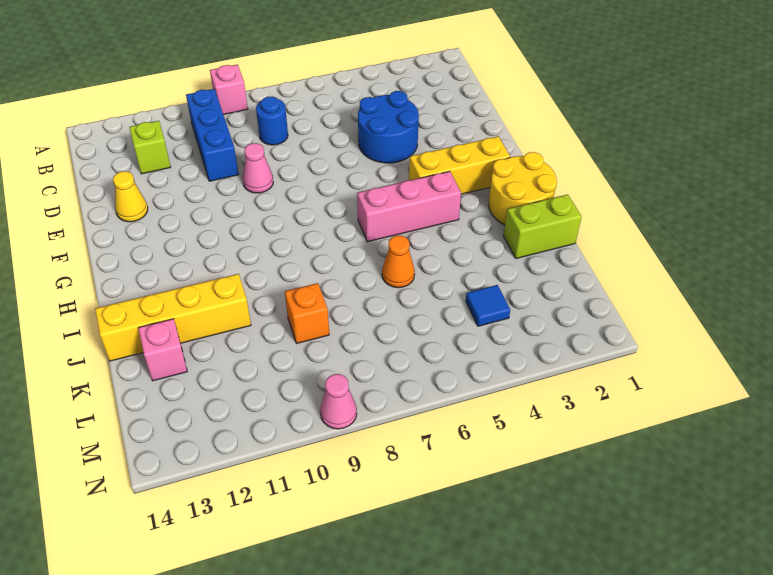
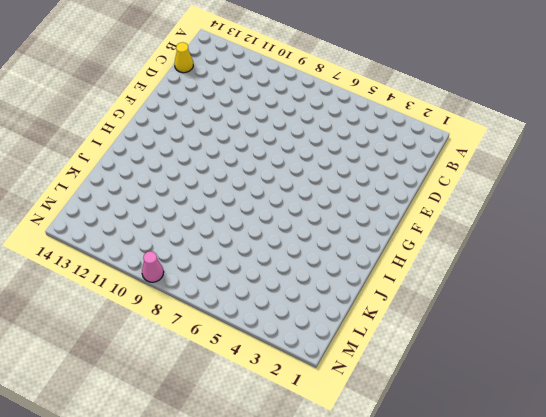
yellow cone C14 level 1 -> yellow cone E13 level 1
none -> pink brick A9 level 1
none -> blue brick B10:D10 level 1
none -> blue round brick C8 level 1

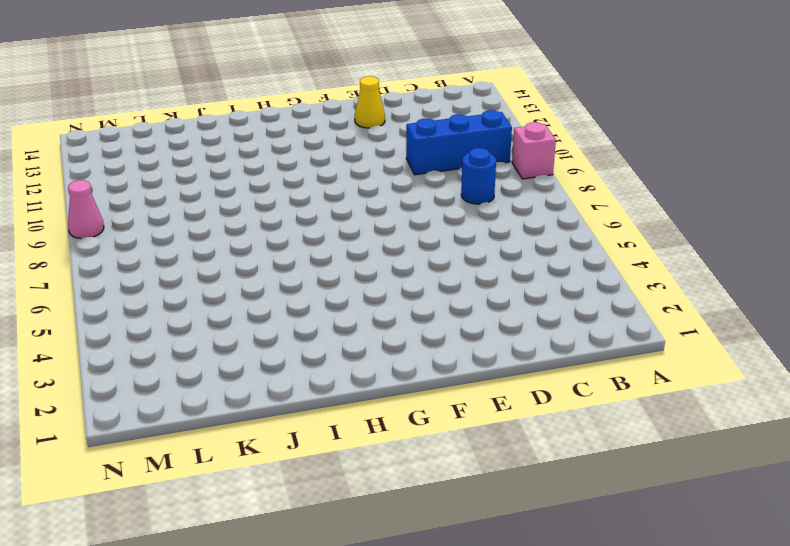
none -> lime brick C12 level 1
none -> blue round brick D4:E5 level 1
none -> pink cone E9 level 1

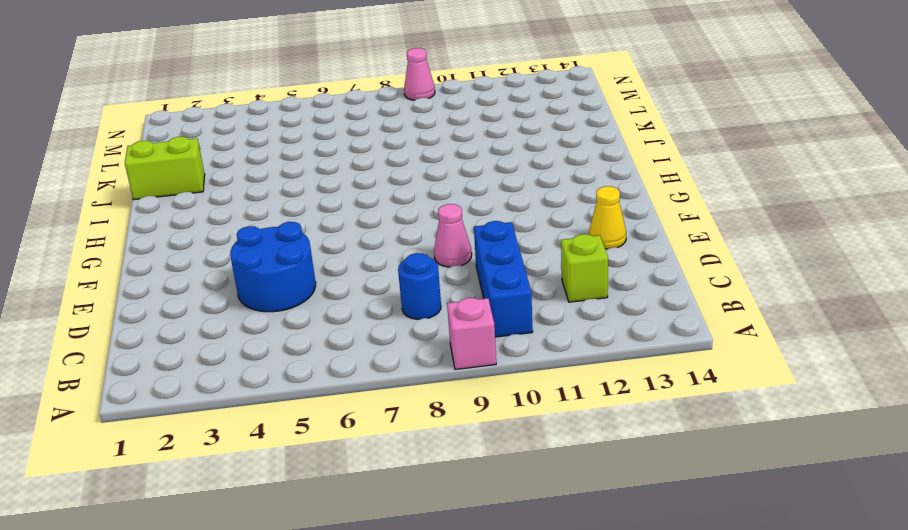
none -> yellow brick G2:G4 level 1
none -> yellow round brick H1:I2 level 1
none -> pink brick H4:H6 level 1

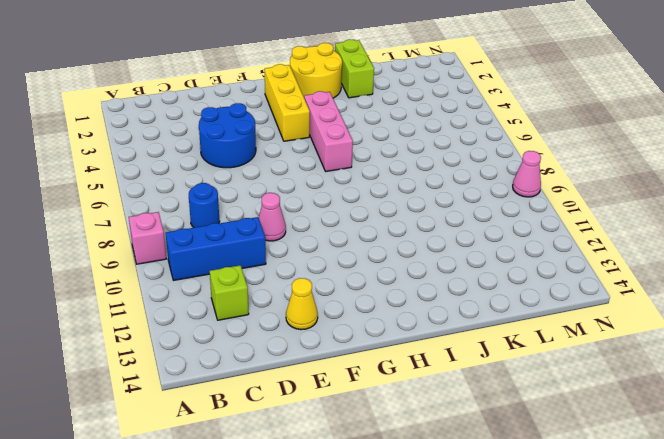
none -> orange cone J6 level 1
none -> yellow brick J11:J14 level 1
none -> orange brick K9 level 1

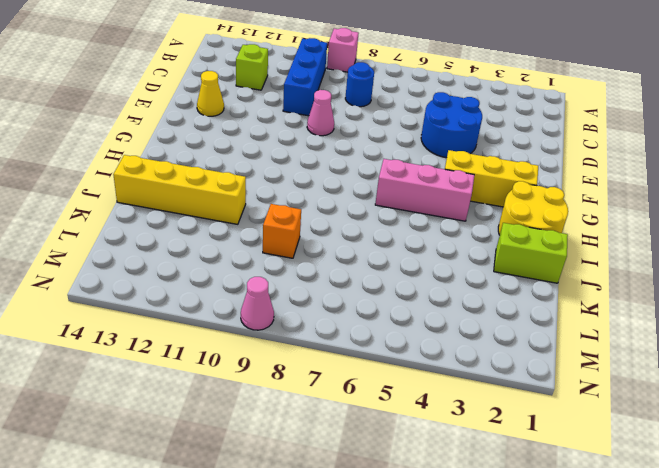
none -> orange cone J6 level 1
none -> pink brick K13 level 1
none -> blue tile L4 level 1

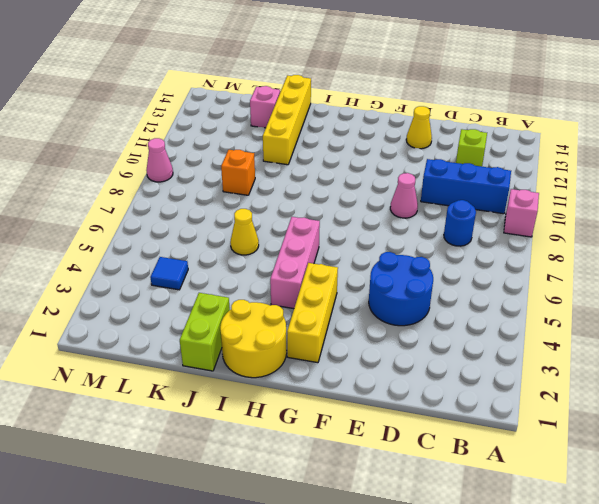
yellow cone J6 level 1 -> orange cone J6 level 1

